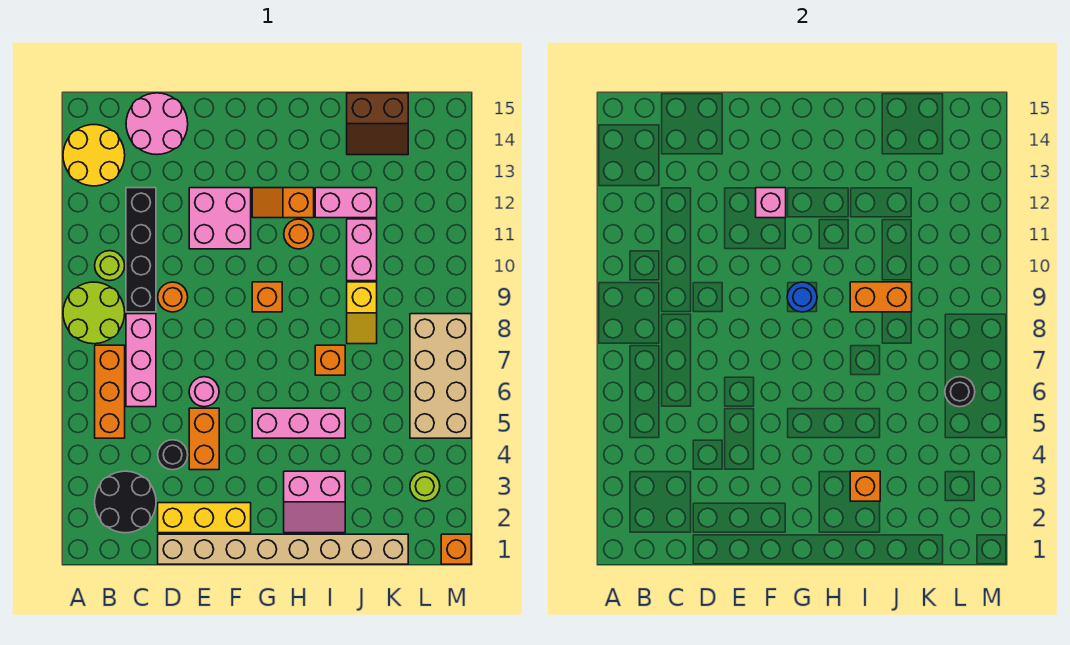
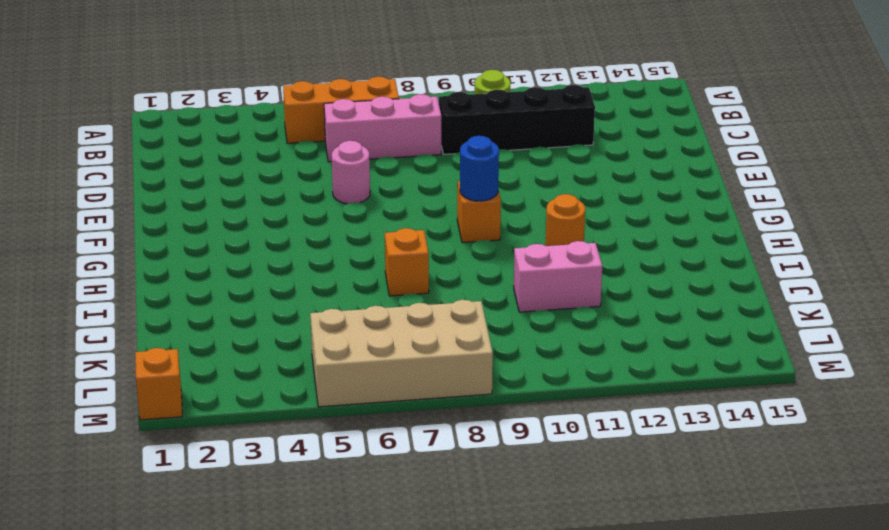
none -> lime round brick A8:B9 level 1
none -> yellow round brick A13:B14 level 1
none -> black round brick B2:C3 level 1
none -> pink round brick C14:D15 level 1

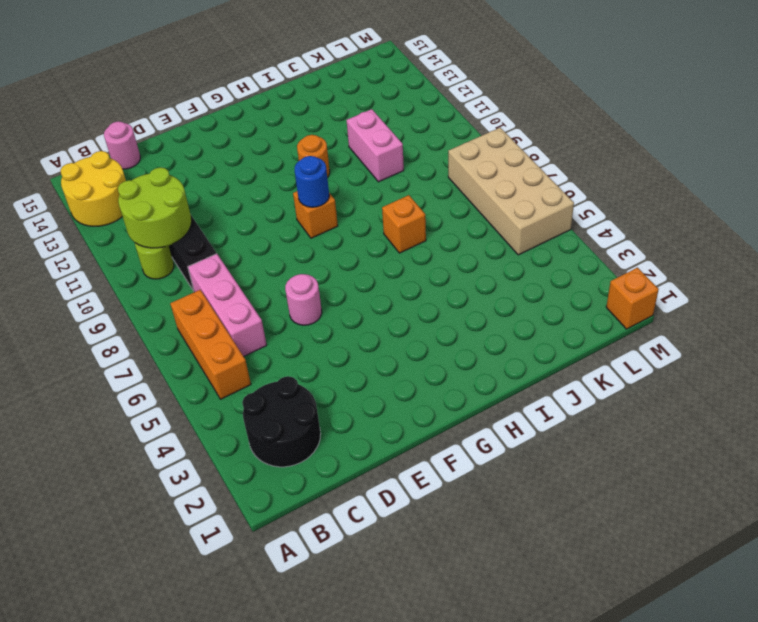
lime round brick B10:C11 level 2 -> lime round brick A8:B9 level 1
pink round brick C15 level 1 -> pink round brick C14:D15 level 1
none -> tan brick D1:K1 level 1
none -> yellow brick D2:F2 level 1
none -> black round brick D4 level 1
none -> orange round brick D9 level 1

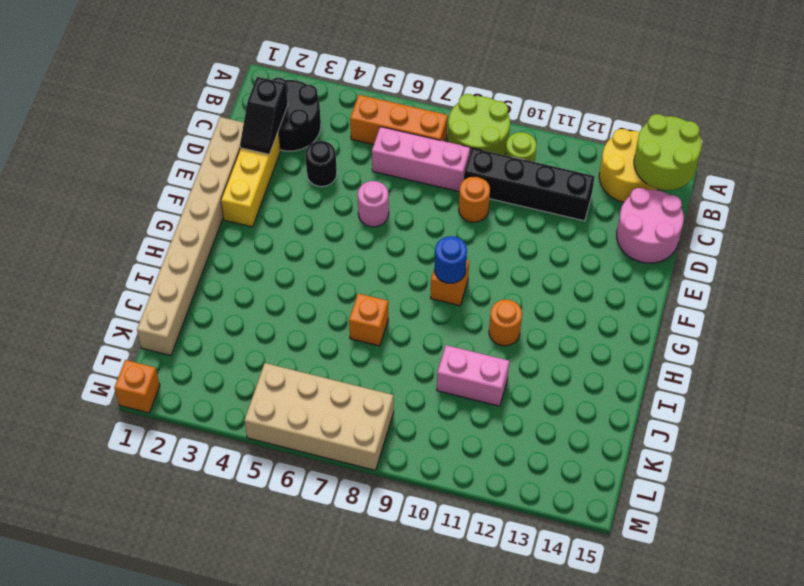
lime round brick A14:B15 level 2 -> none
black slope C2:D2 level 2 top C -> none
none -> orange brick E4:E5 level 1
none -> pink brick E11:F12 level 1
none -> pink brick G5:I5 level 1
none -> orange slope G12:H12 level 1 top H

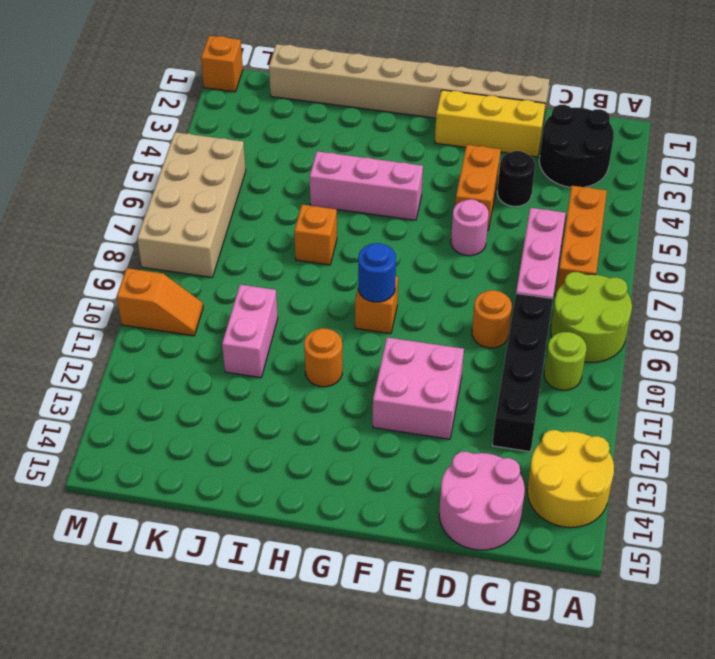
orange slope L10:M10 level 1 top M -> orange slope G12:H12 level 1 top H
none -> pink slope H2:I3 level 1 top 3
none -> pink brick I12:J12 level 1
none -> yellow slope J8:J9 level 1 top 9
none -> brown slope J14:K15 level 1 top 15

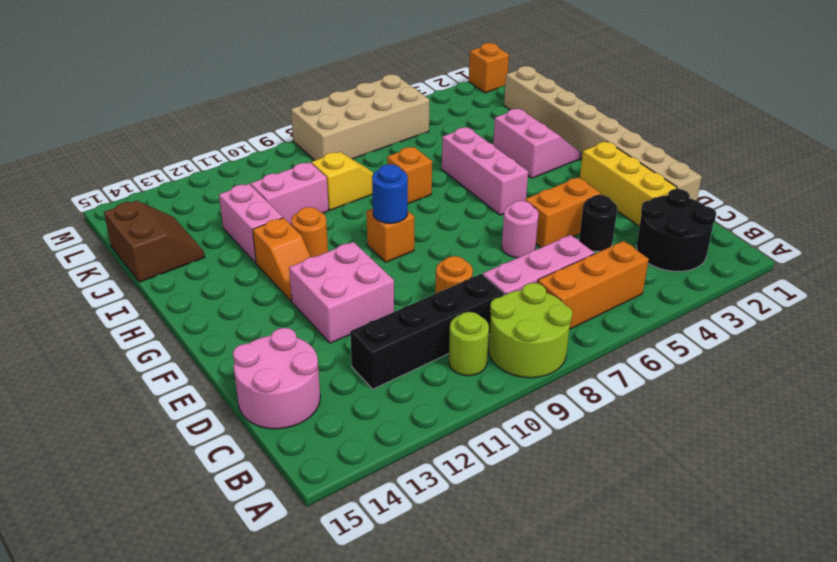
none -> yellow round brick A13:B14 level 1
none -> lime round brick L3 level 1
none -> pink brick F12 level 2
none -> orange brick I3 level 2

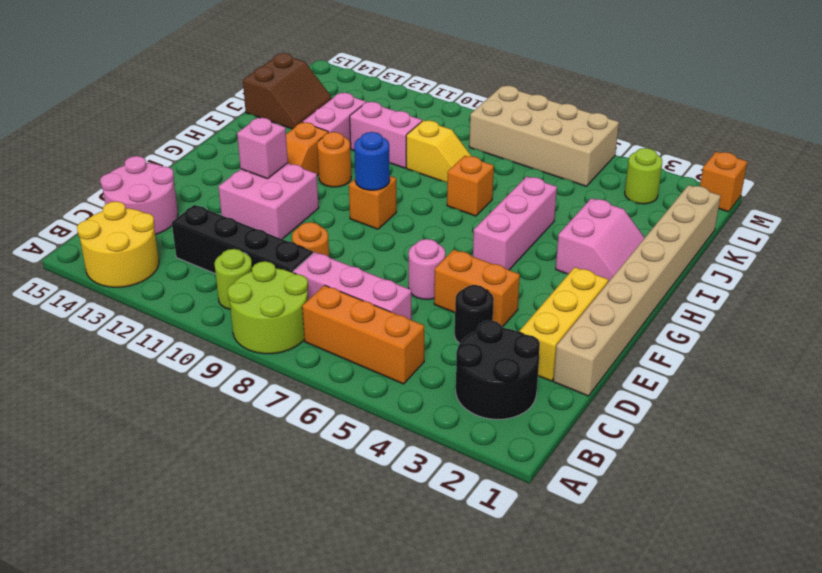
none -> orange brick I3 level 2
none -> orange brick I9:J9 level 2
none -> black round brick L6 level 2

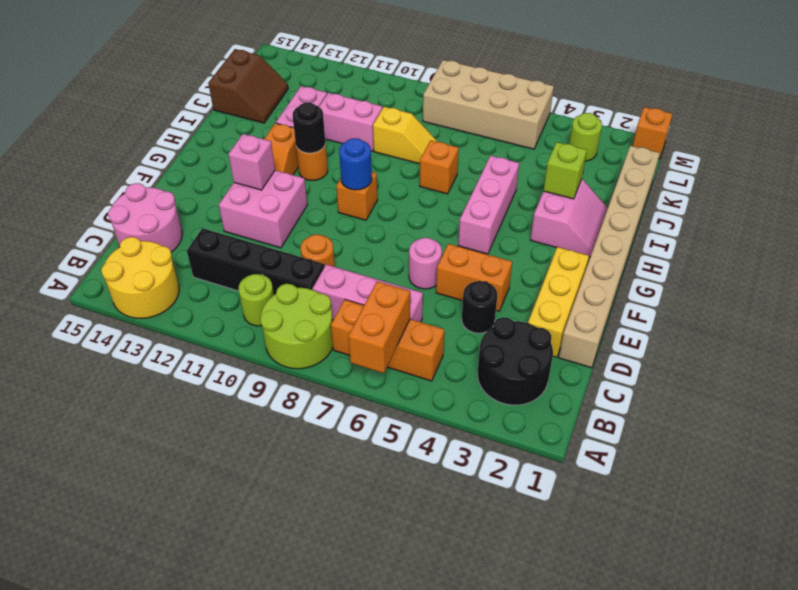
orange brick A6:B6 level 2 -> orange brick I9:J9 level 2
black round brick H11 level 2 -> black round brick L6 level 2
lime brick I3 level 2 -> orange brick I3 level 2

